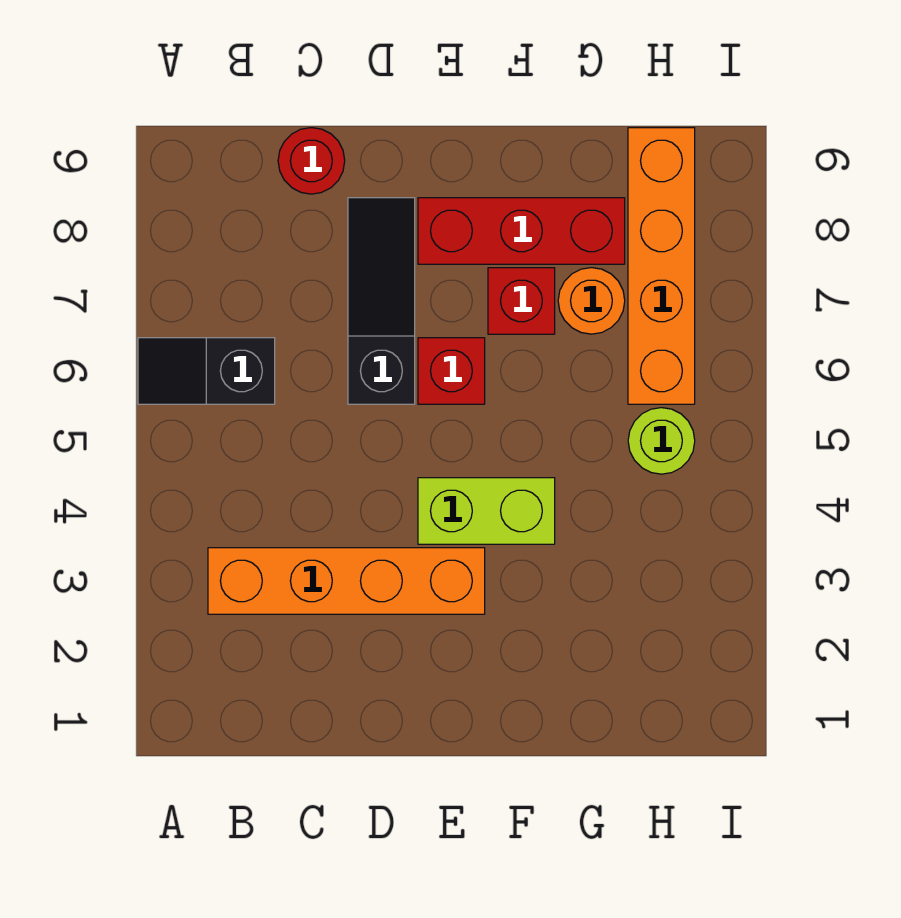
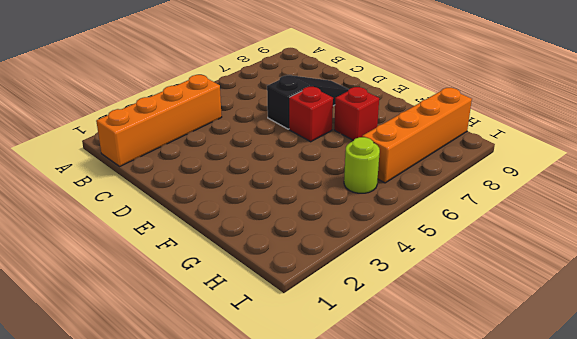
orange brick B1:B4 level 1 -> orange brick B3:E3 level 1
none -> black slope A6:B6 level 1 top B
none -> red round brick C9 level 1

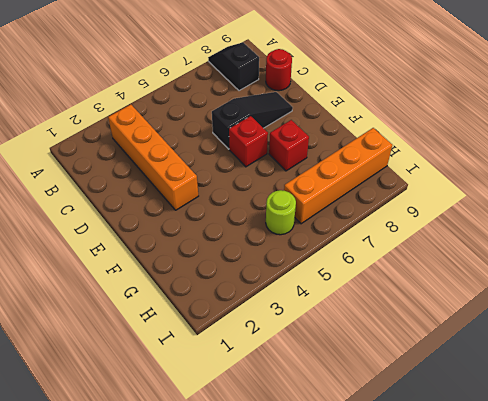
black slope A8:B8 level 1 top B -> black slope A6:B6 level 1 top B
none -> lime brick E4:F4 level 1
none -> red brick E8:G8 level 1

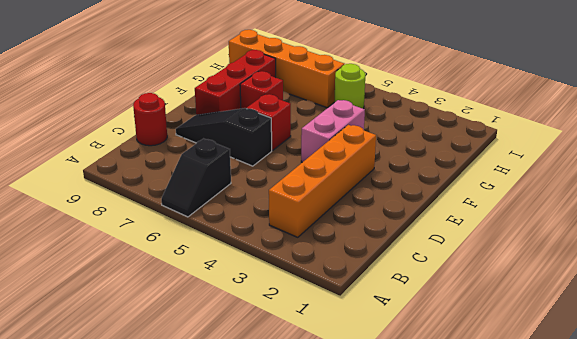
pink brick E4:F4 level 1 -> lime brick E4:F4 level 1
none -> orange round brick G7 level 1

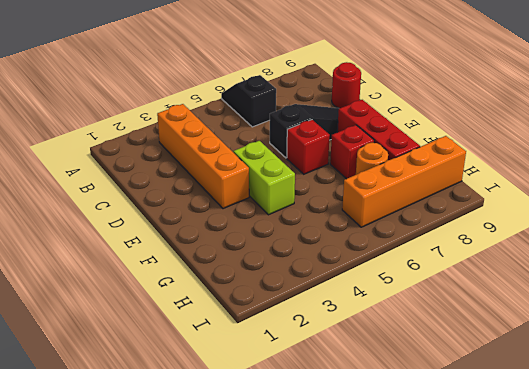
none -> lime round brick H5 level 1

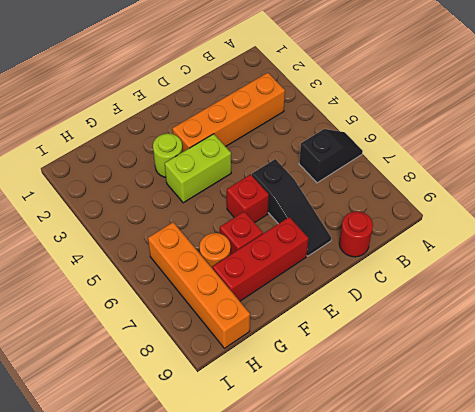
lime round brick F3 level 1 -> lime round brick H5 level 1

